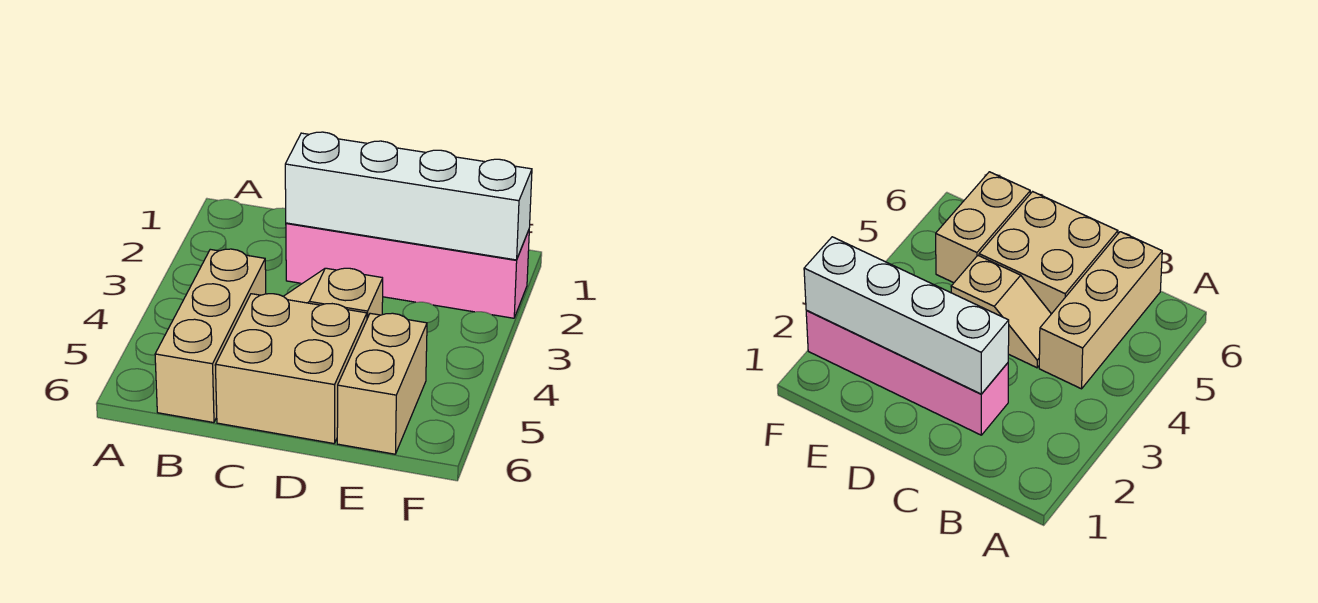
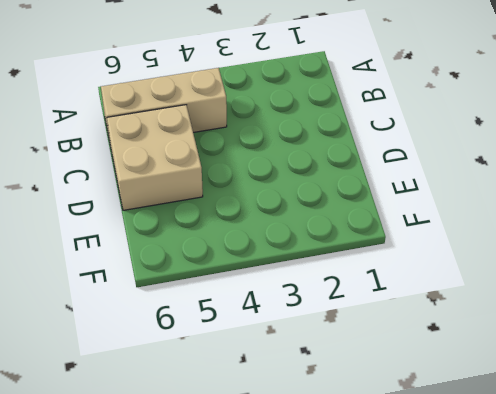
none -> pink brick C2:F2 level 1
none -> tan slope C4:D4 level 1 top D

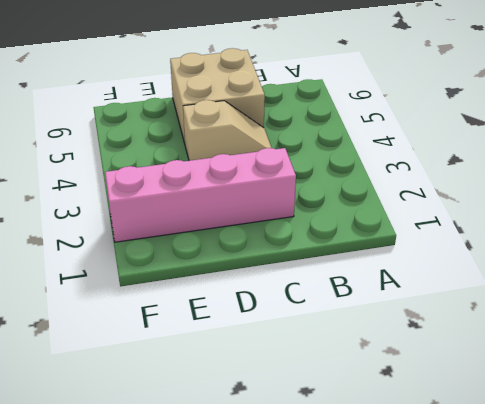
none -> tan brick B4:B6 level 1
none -> tan brick E5:E6 level 1

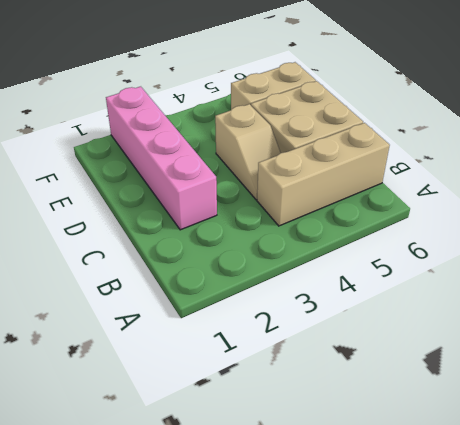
none -> white brick C2:F2 level 2

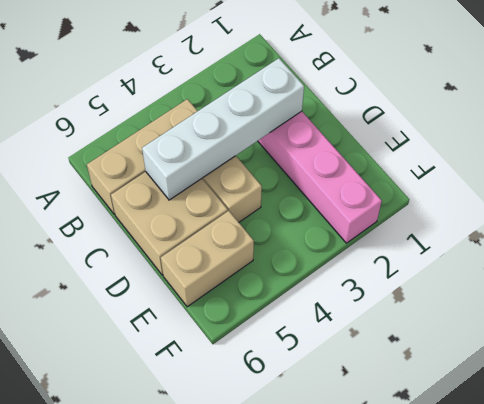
white brick C2:C5 level 2 -> white brick C2:F2 level 2

